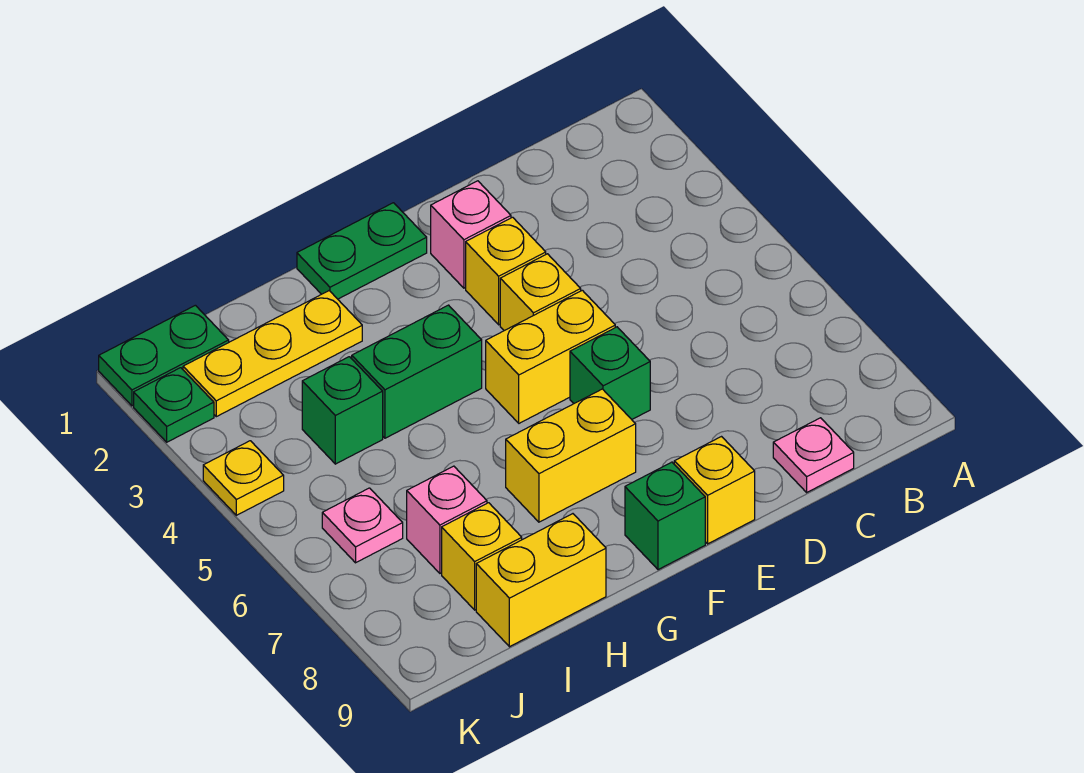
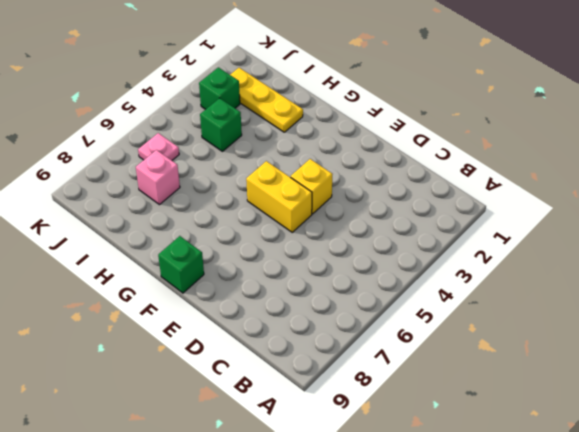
green brick J3 level 1 -> green brick E6 level 1
none -> pink plate C9 level 1
none -> pink brick E2 level 1
none -> yellow brick E3 level 1

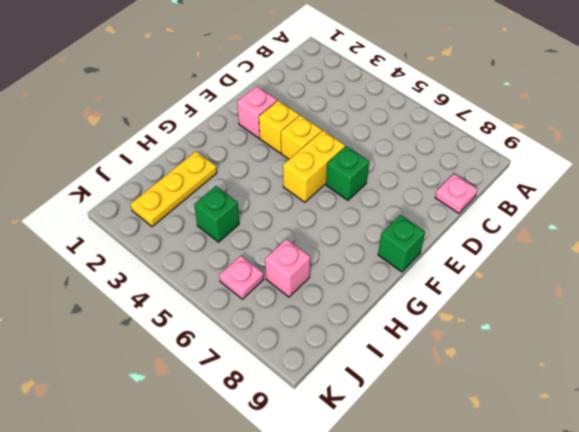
none -> yellow brick E9 level 1
none -> green plate F1:G1 level 1
none -> yellow brick F7:G7 level 1

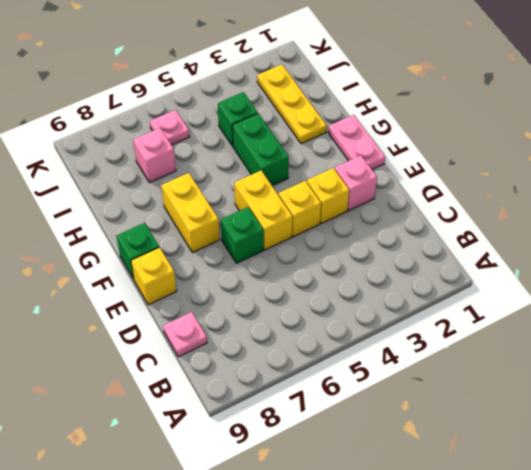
pink plate F1:G1 level 1 -> green plate F1:G1 level 1
none -> yellow brick H9:I9 level 1
none -> yellow brick I8 level 1
none -> green plate J1:K1 level 1

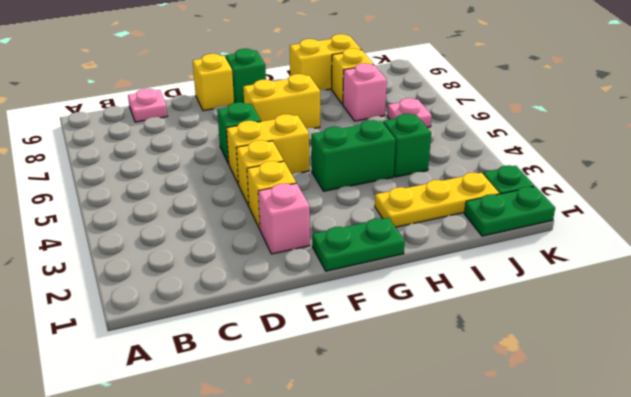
none -> yellow plate K4 level 1

